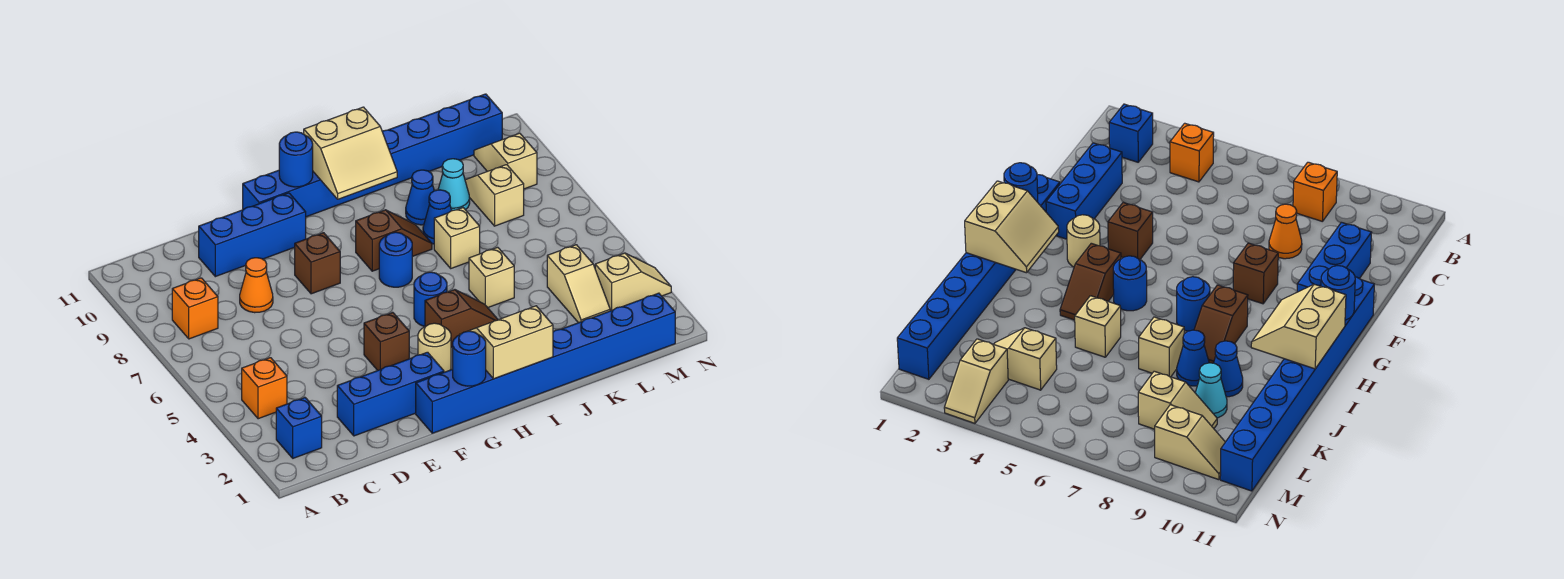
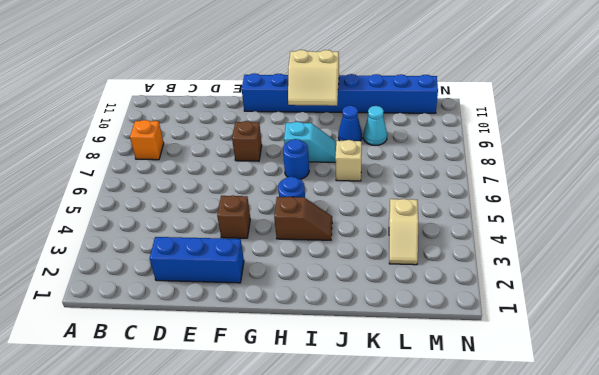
cyan slope H8:I8 level 1 top H -> brown slope H8:I8 level 1 top H
none -> blue brick B2 level 1
none -> orange brick B4 level 1
none -> orange cone D8 level 1

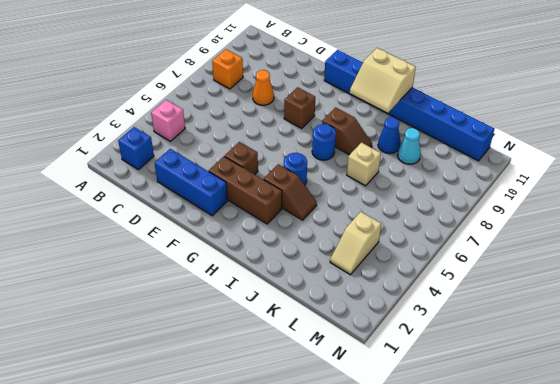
pink brick B4 level 1 -> orange brick B4 level 1
brown brick F3:H3 level 1 -> tan round brick G3 level 1
none -> blue brick D10:F10 level 1
none -> blue brick F1:M1 level 1
none -> tan brick J5 level 1

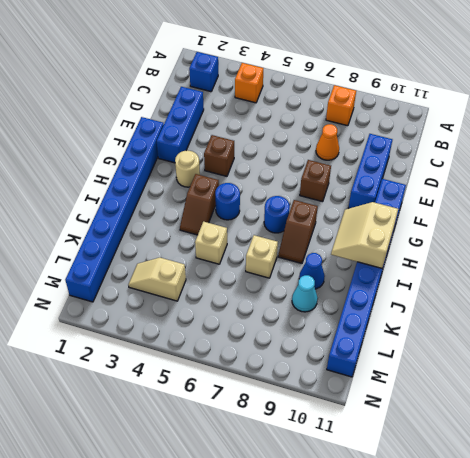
none -> blue cone J8 level 1
none -> tan slope L8:L9 level 1 top 8
none -> tan slope M3:N3 level 1 top M

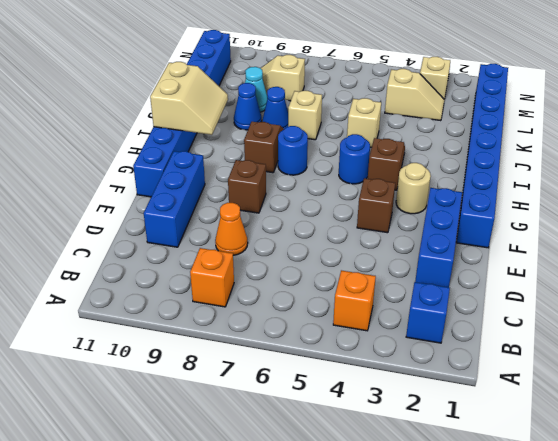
none -> tan slope M9:M10 level 1 top 9
none -> blue round brick G1 level 2
none -> blue round brick G11 level 2

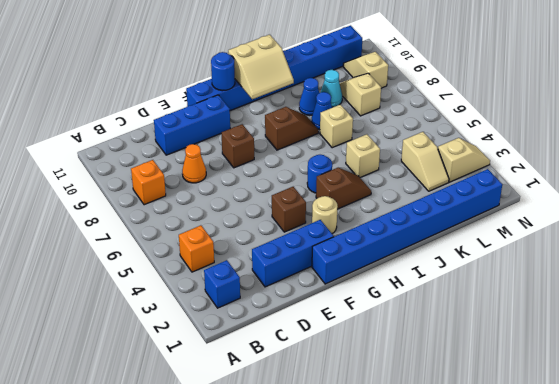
none -> blue round brick H7 level 1
none -> blue round brick G1 level 2
none -> tan slope H1:I2 level 2 top 1

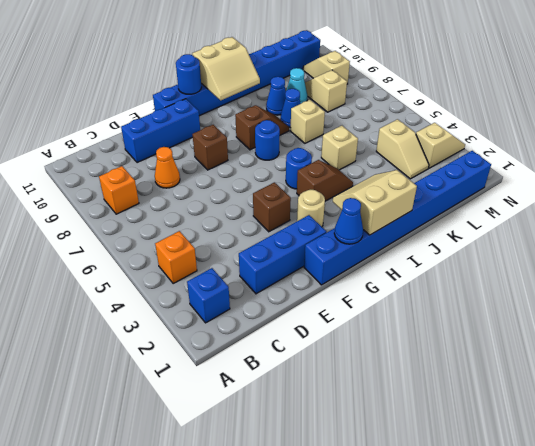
blue cone G1 level 2 -> blue round brick G1 level 2

